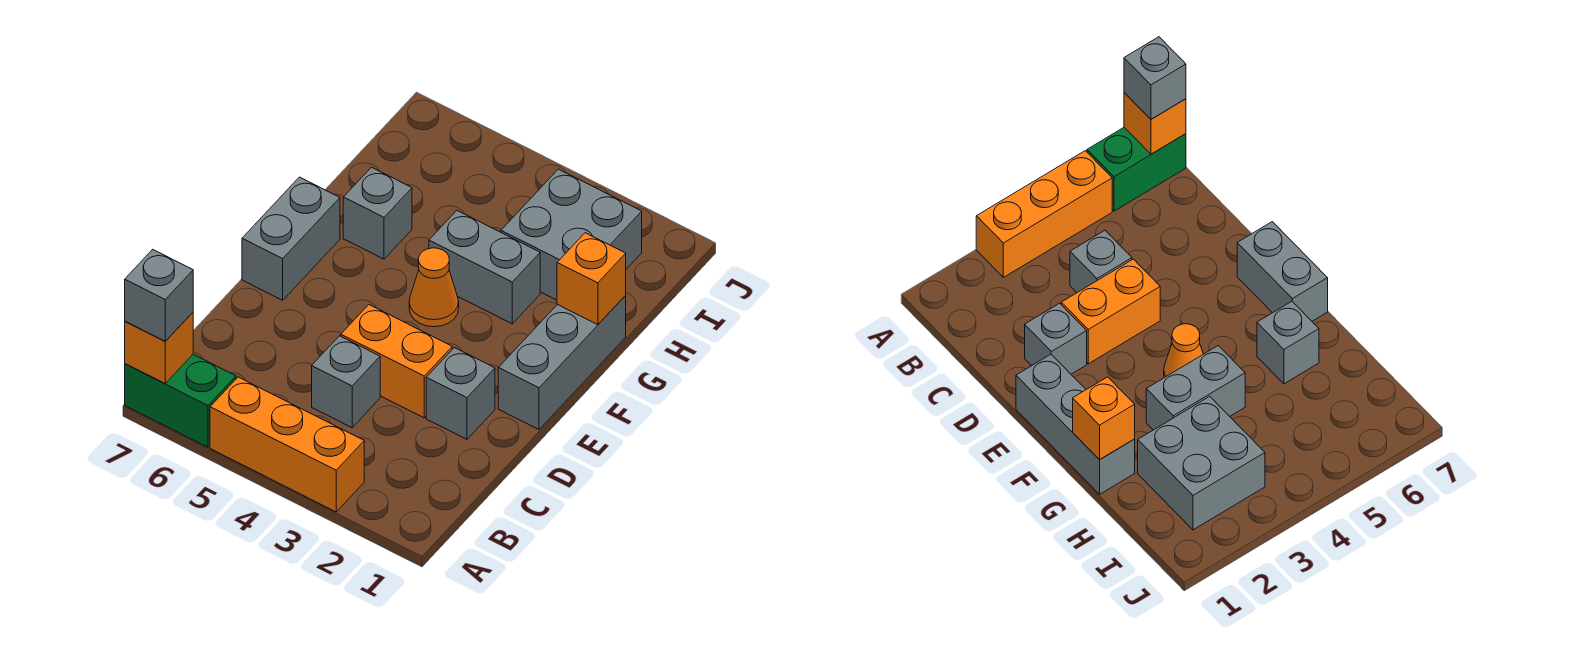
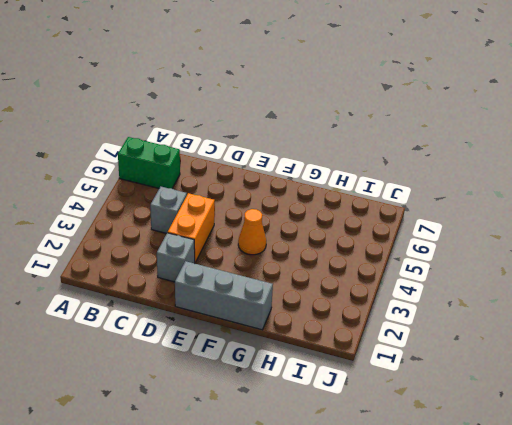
green brick A6:B6 level 1 -> green brick A6:A7 level 1
none -> orange brick A3:A5 level 1
none -> grey brick E7:F7 level 1
none -> grey brick G3:G4 level 1

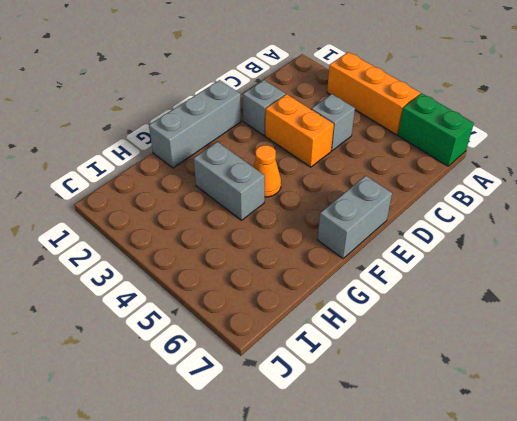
none -> grey brick G6 level 1
none -> grey brick H2:I3 level 1
none -> orange brick A7 level 2

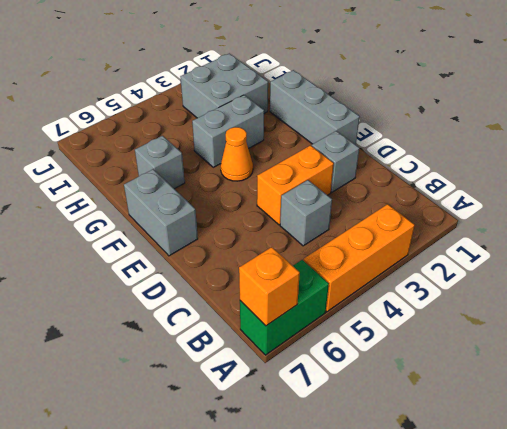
none -> orange brick G1 level 2
none -> grey brick A7 level 3

